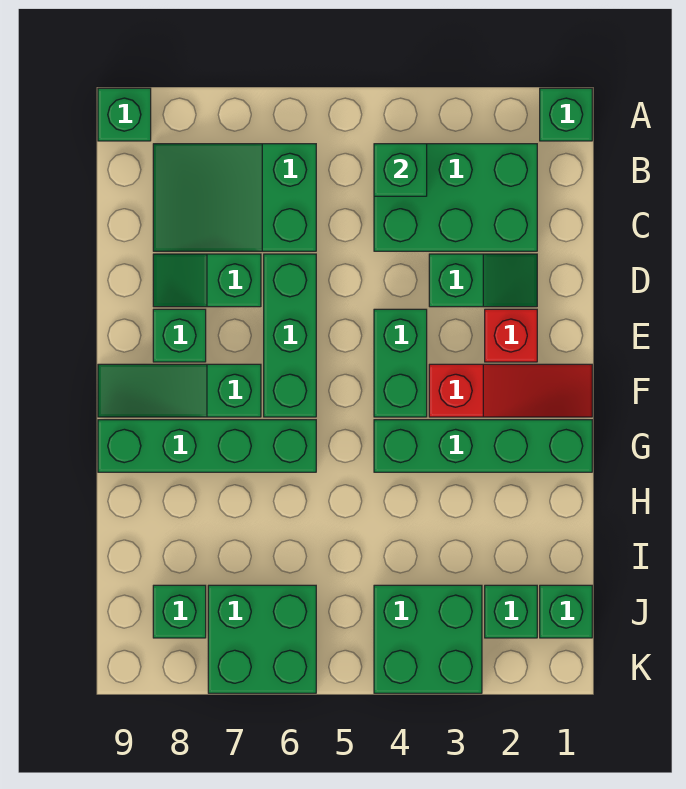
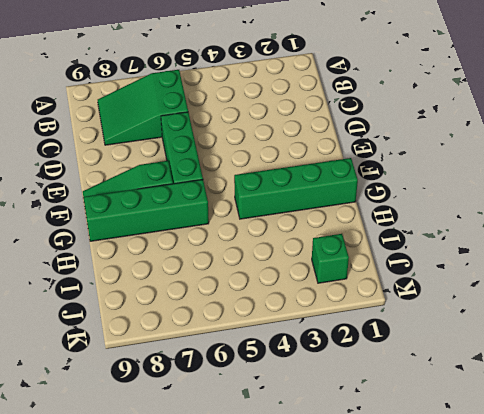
none -> green brick A1 level 1
none -> green brick A9 level 1
none -> green brick B2:C4 level 1

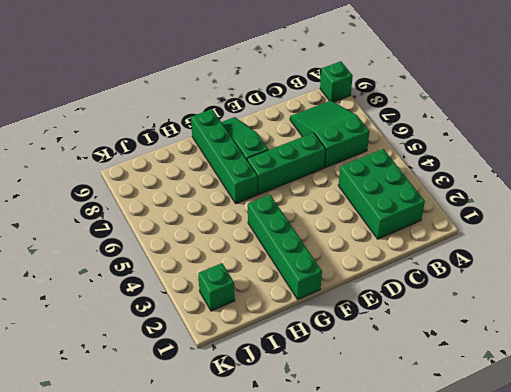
none -> green brick A1 level 1
none -> green slope D2:D3 level 1 top 3
none -> green slope D7:D8 level 1 top 7

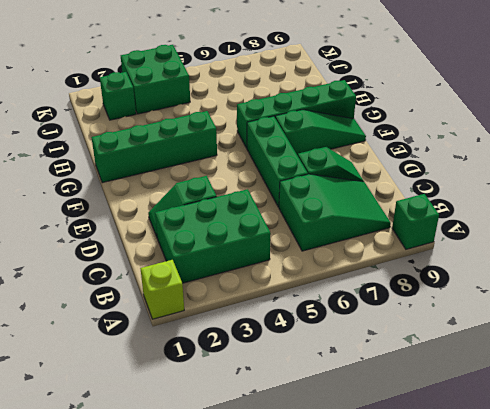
lime brick A1 level 1 -> green brick A1 level 1
none -> red brick E2 level 1
none -> green brick E4:F4 level 1
none -> green brick E8 level 1

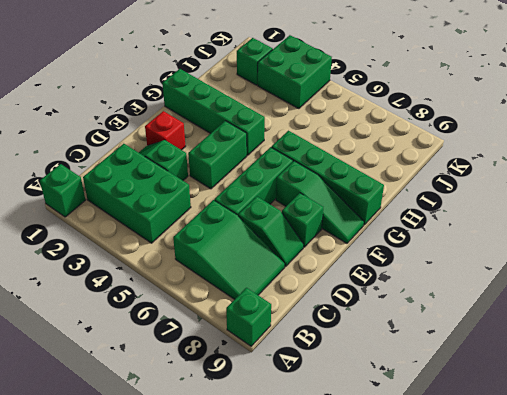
none -> red slope F1:F3 level 1 top 3
none -> green brick J1 level 1
none -> green brick J6:K7 level 1

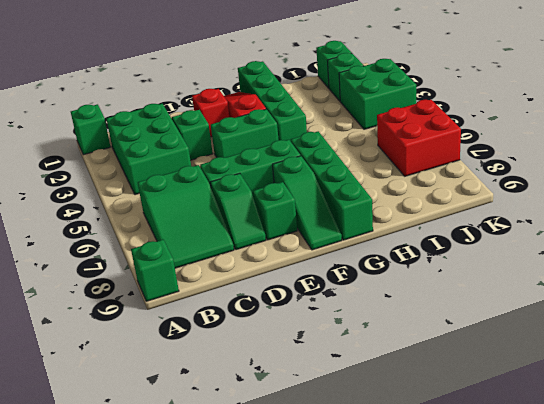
red brick J6:K7 level 1 -> green brick J6:K7 level 1
none -> green brick J8 level 1
none -> green brick B4 level 2

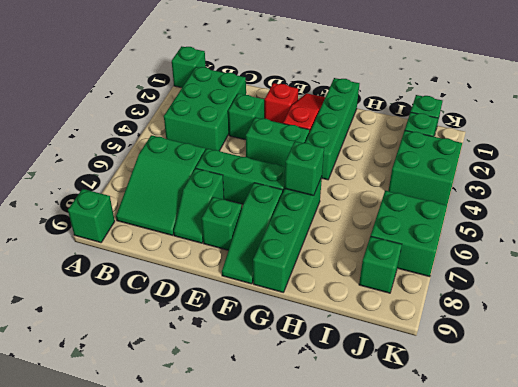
green brick G6 level 2 -> green brick B4 level 2

